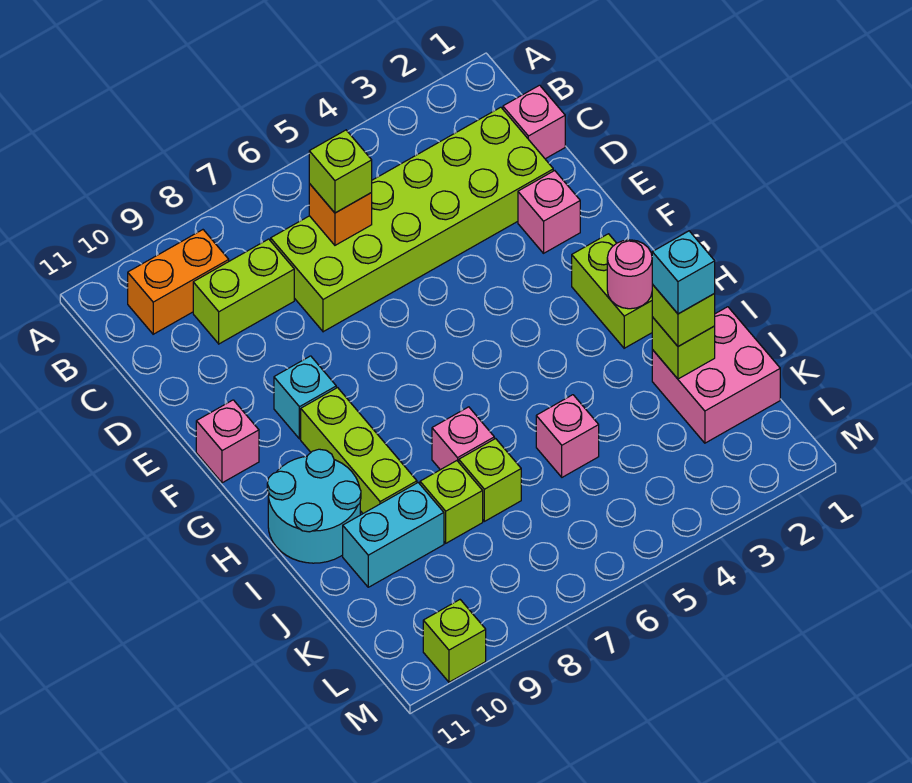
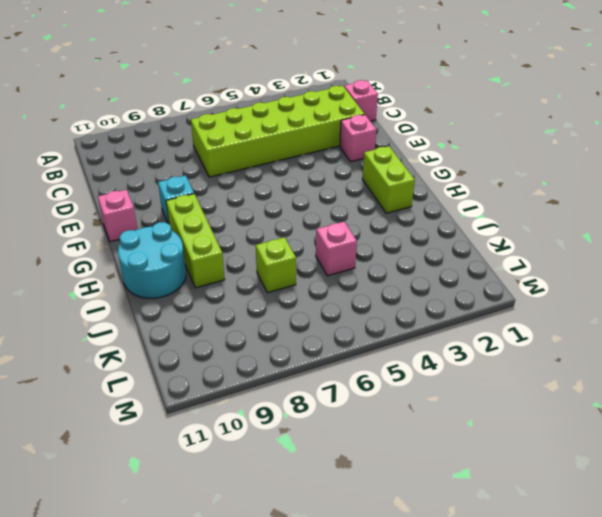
none -> orange brick B9:B10 level 1
none -> lime brick C8:C9 level 1
none -> pink brick I7 level 1

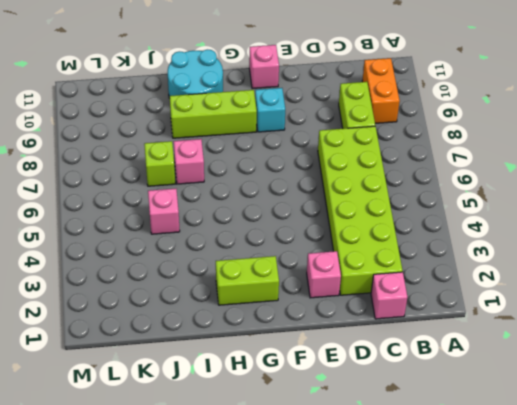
none -> pink brick J1:K2 level 1
none -> lime brick J8 level 1
none -> cyan brick J9:J10 level 1

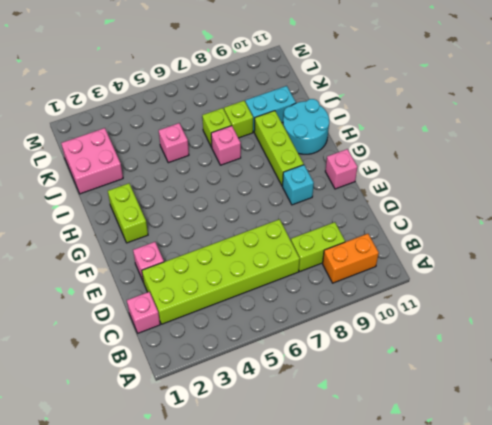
none -> lime brick M10 level 1
none -> orange brick C6 level 2
none -> pink round brick H2 level 2

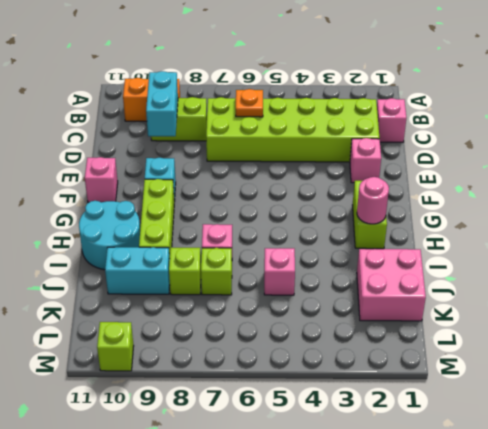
orange plate C6 level 2 -> orange brick C6 level 2
cyan brick C9:D9 level 2 -> none
none -> lime brick J2 level 2
none -> lime brick C6 level 3
none -> lime brick J2 level 3

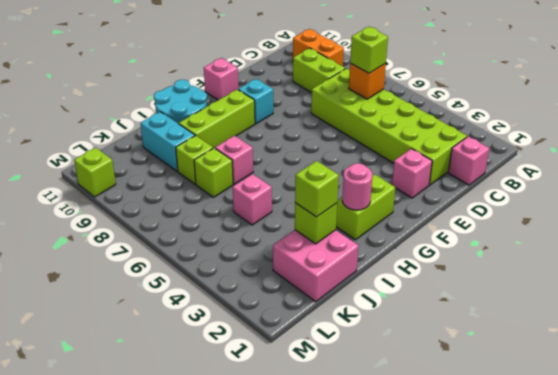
none -> cyan brick J2 level 4

